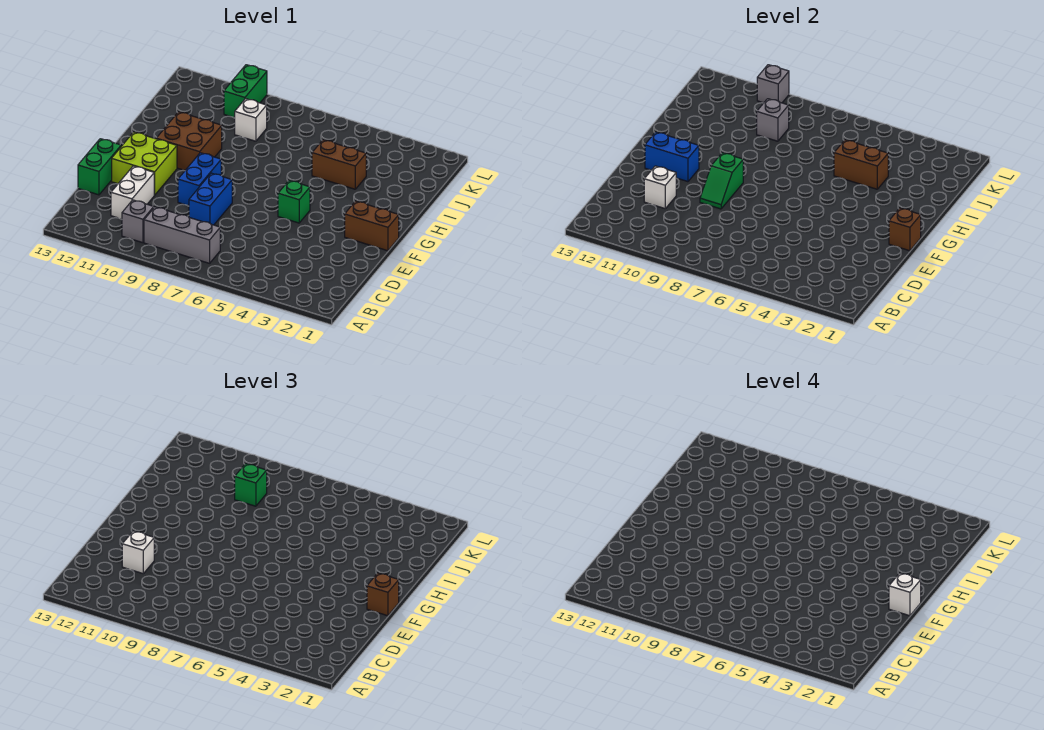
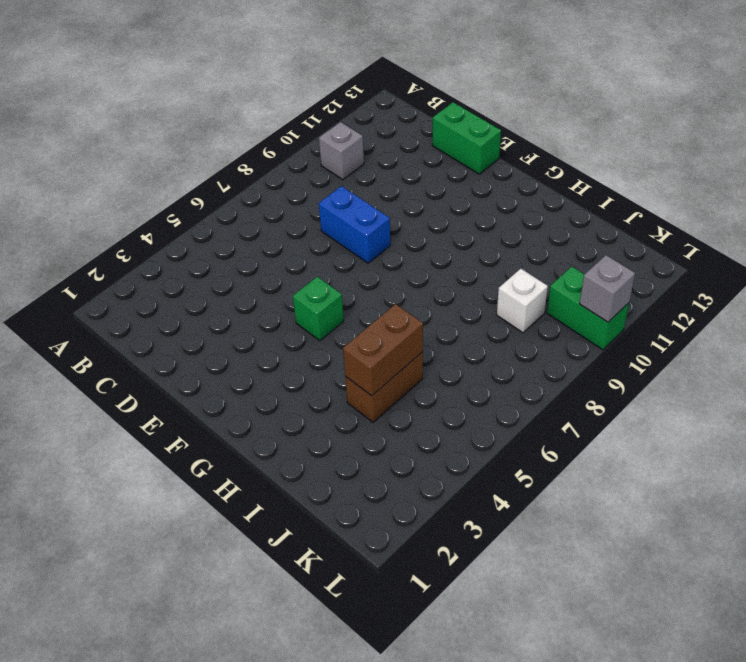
none -> grey brick B7:B9 level 1
none -> white brick C11:D11 level 1
none -> blue brick E9:F9 level 1

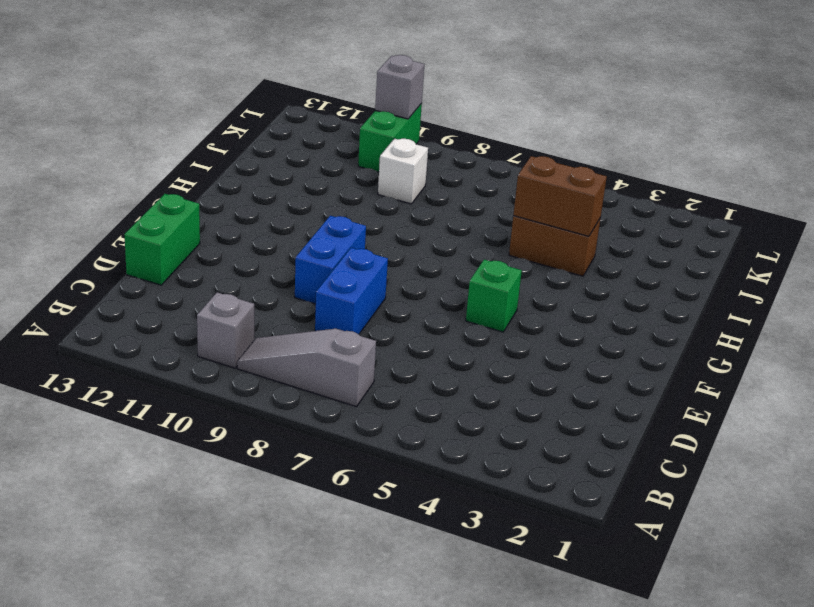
grey slope B7:B9 level 1 top 7 -> grey brick B7:B9 level 1
none -> white brick C11:D11 level 1
none -> lime brick E11:F12 level 1
none -> brown brick F1:F2 level 1

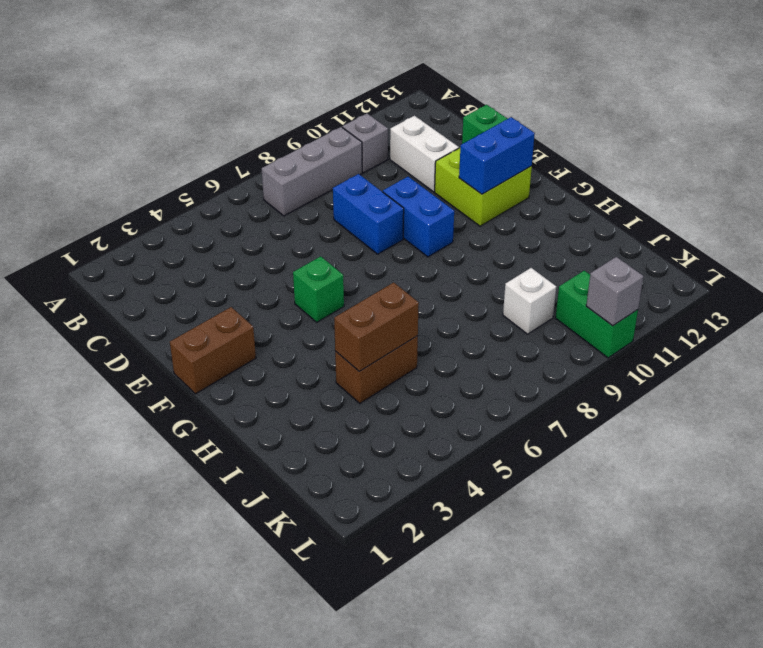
none -> brown brick G10:H11 level 1
none -> white brick D11 level 2
none -> green slope E9:F9 level 2 top F

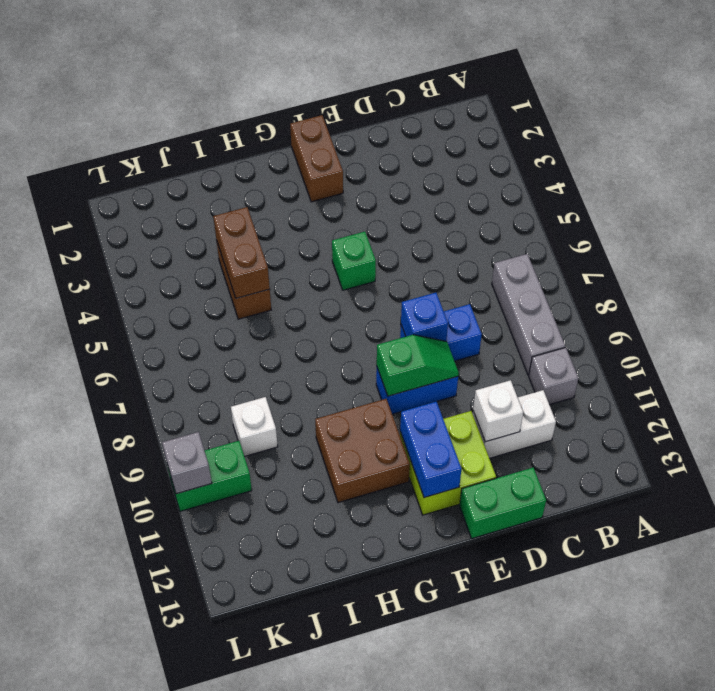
blue brick E8 level 2 -> none
none -> brown brick F1 level 2
none -> grey brick J9 level 2
none -> white brick D11 level 3

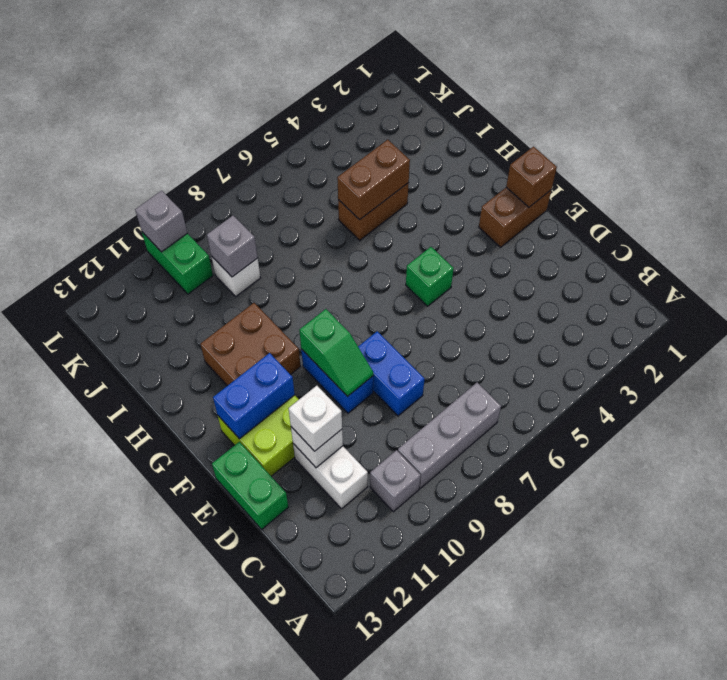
none -> brown brick F1 level 3
none -> green brick J9 level 3
none -> white brick F1 level 4

